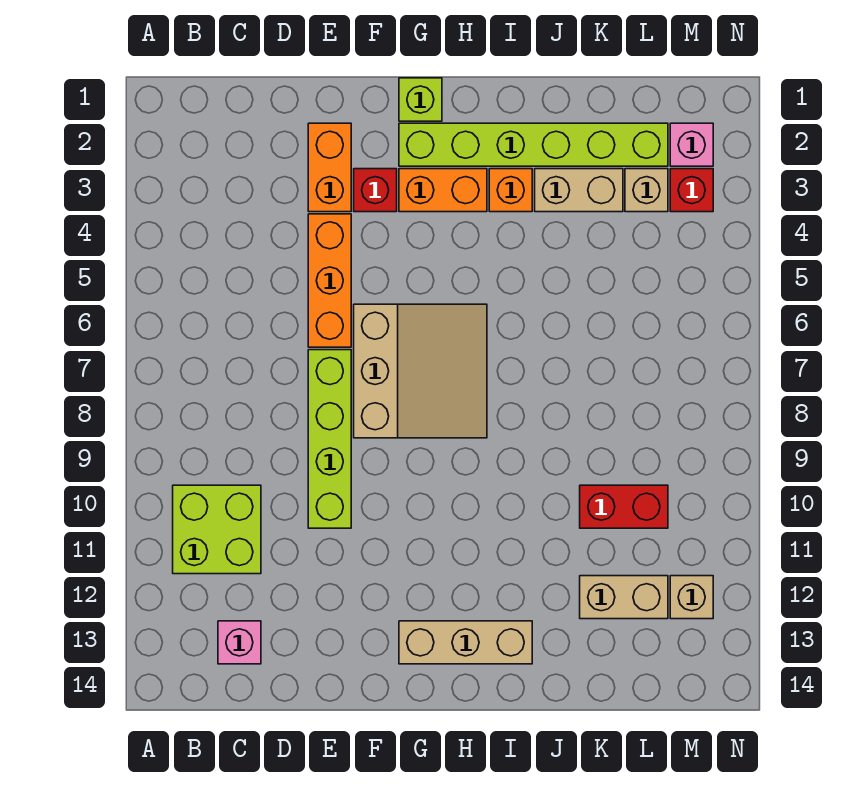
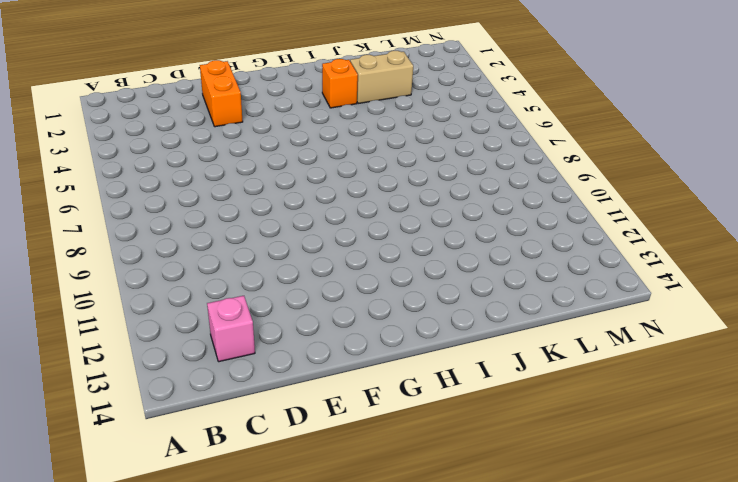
none -> lime brick B10:C11 level 1
none -> orange brick E4:E6 level 1
none -> lime brick E7:E10 level 1

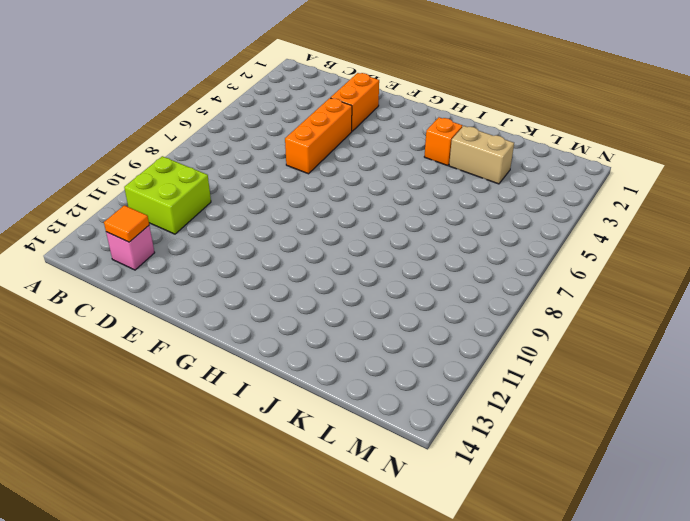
orange tile C13 level 2 -> none
none -> lime brick E7:E10 level 1
none -> red brick F3 level 1
none -> tan slope F6:H8 level 1 top F

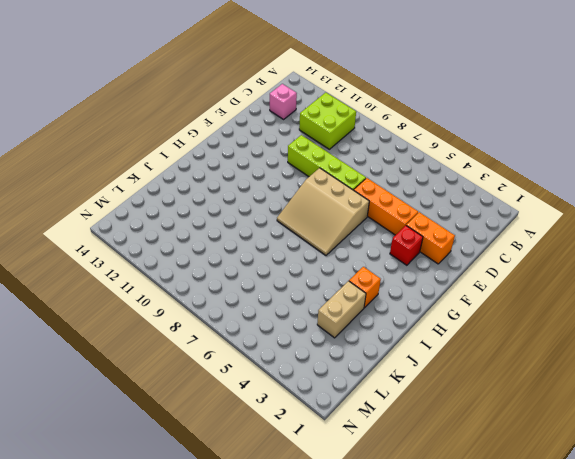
none -> lime brick G1 level 1
none -> lime brick G2:L2 level 1
none -> orange brick G3:H3 level 1

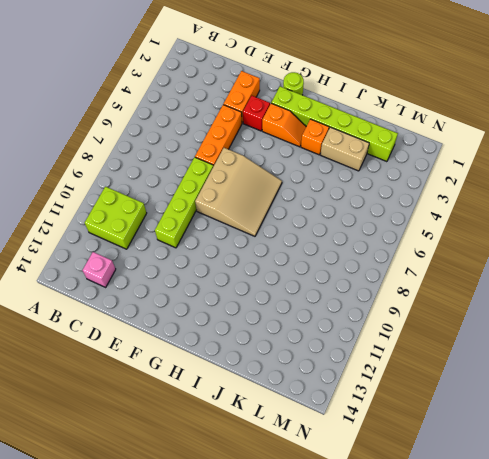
lime round brick G1 level 1 -> lime brick G1 level 1
orange slope G3:H3 level 1 top G -> orange brick G3:H3 level 1
none -> tan brick G13:I13 level 1
none -> red brick K10:L10 level 1
none -> tan brick K12:L12 level 1

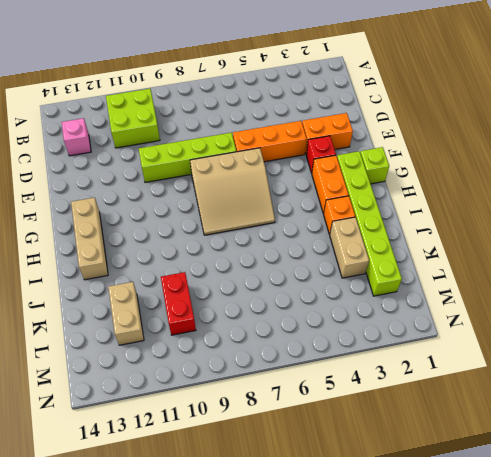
none -> tan brick L3 level 1
none -> pink brick M2 level 1
none -> red brick M3 level 1

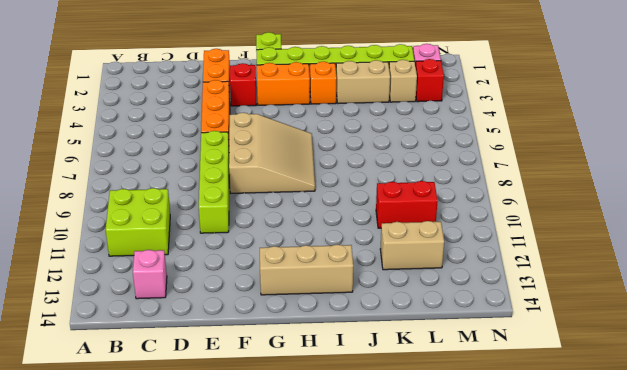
none -> tan brick M12 level 1

